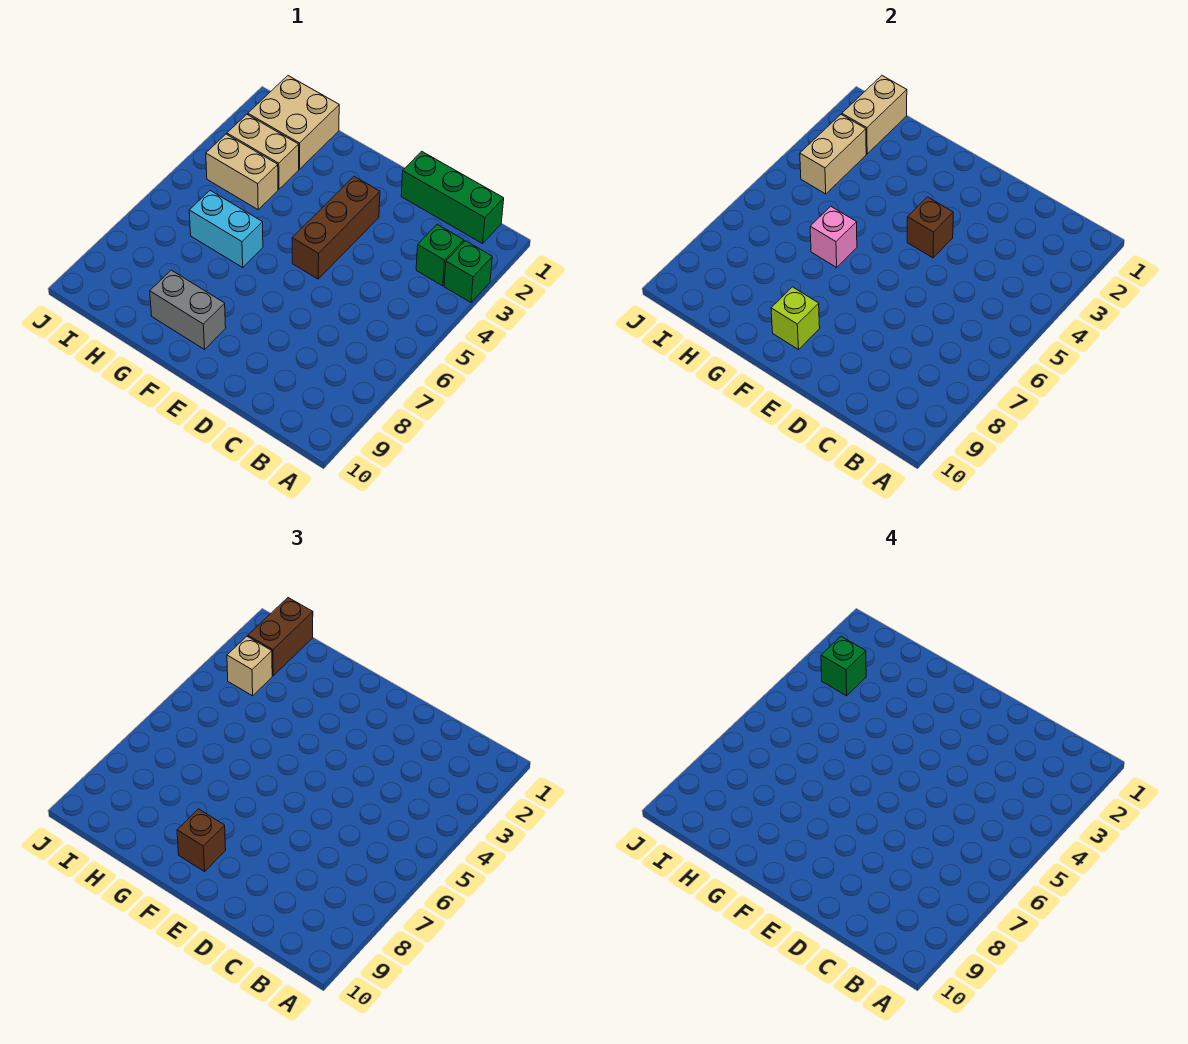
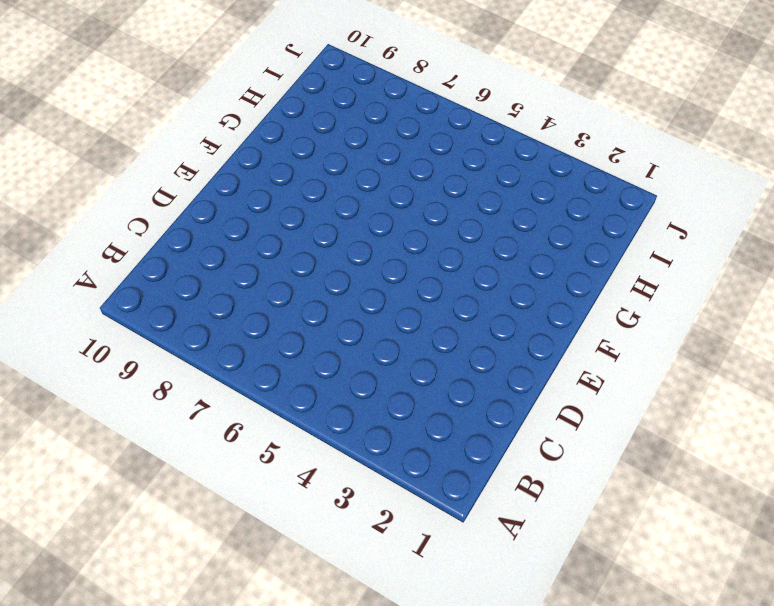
none -> green brick A3 level 1
none -> green brick B1:D1 level 1
none -> green brick B3 level 1

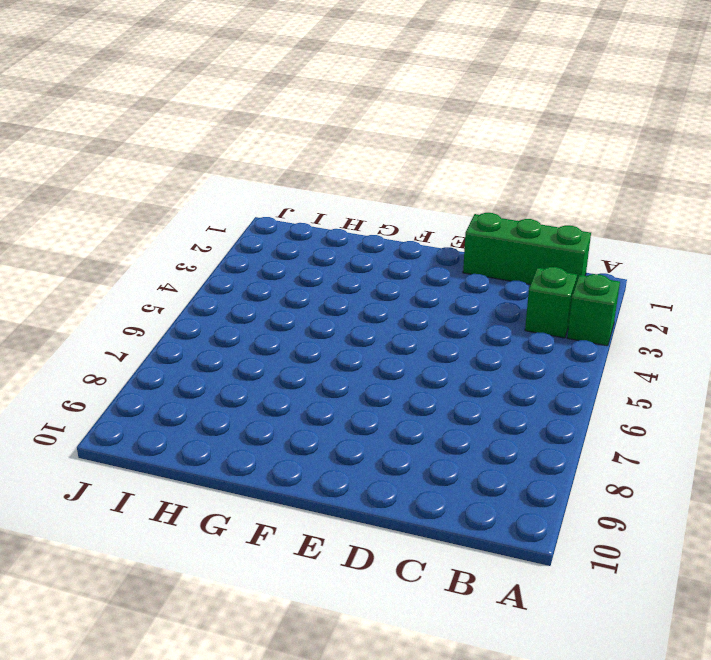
none -> brown brick E3:E5 level 1
none -> grey brick F9:G9 level 1
none -> cyan brick G6:H6 level 1

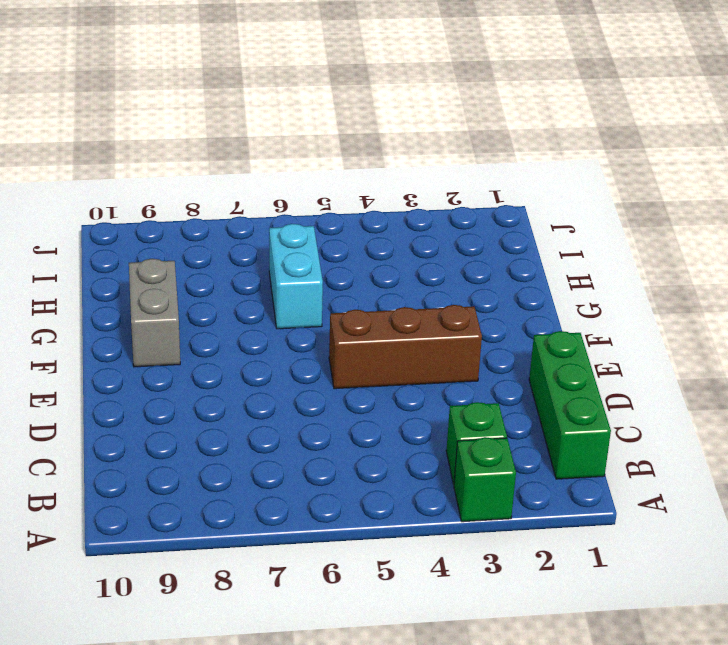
none -> tan brick H1:I2 level 1
none -> tan brick H3:I3 level 1
none -> tan brick H4:I4 level 1

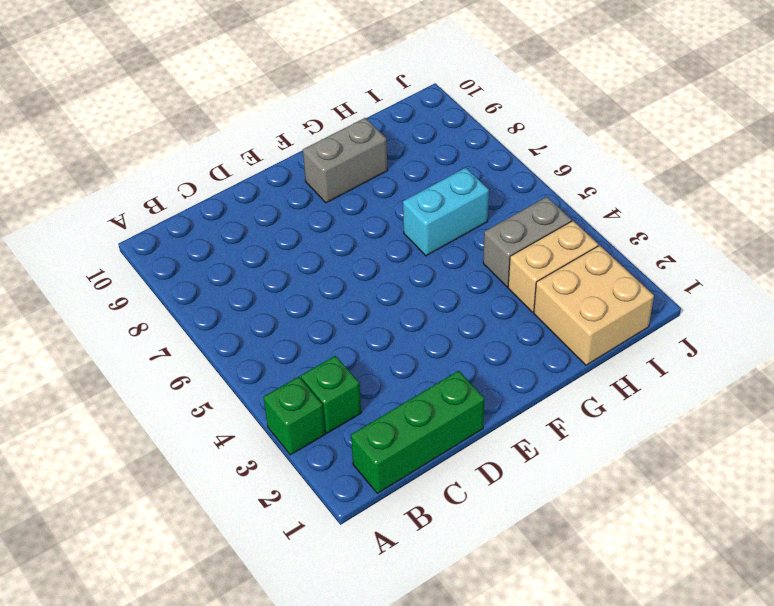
grey brick H4:I4 level 1 -> tan brick H4:I4 level 1
none -> brown brick E3:E5 level 1
none -> brown brick E4 level 2
none -> lime brick F9 level 2

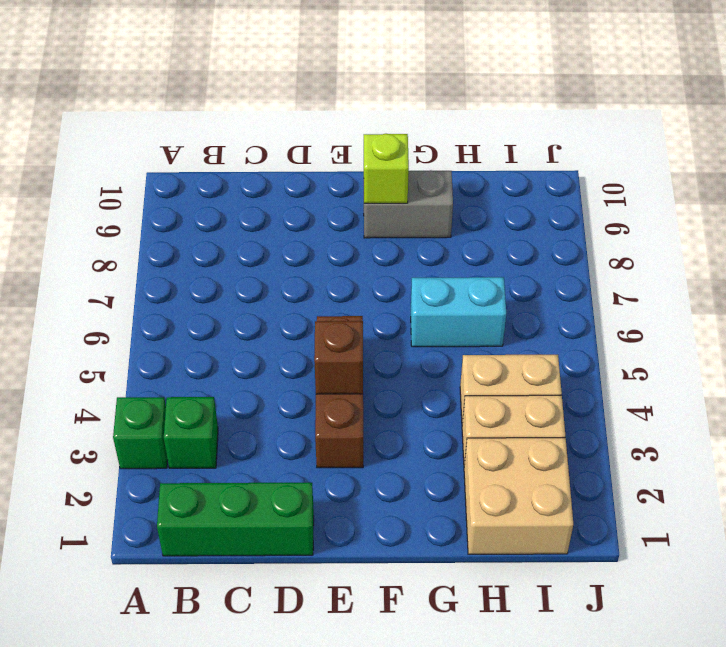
none -> pink brick G6 level 2
none -> tan brick I1:I2 level 2
none -> tan brick I3:I4 level 2

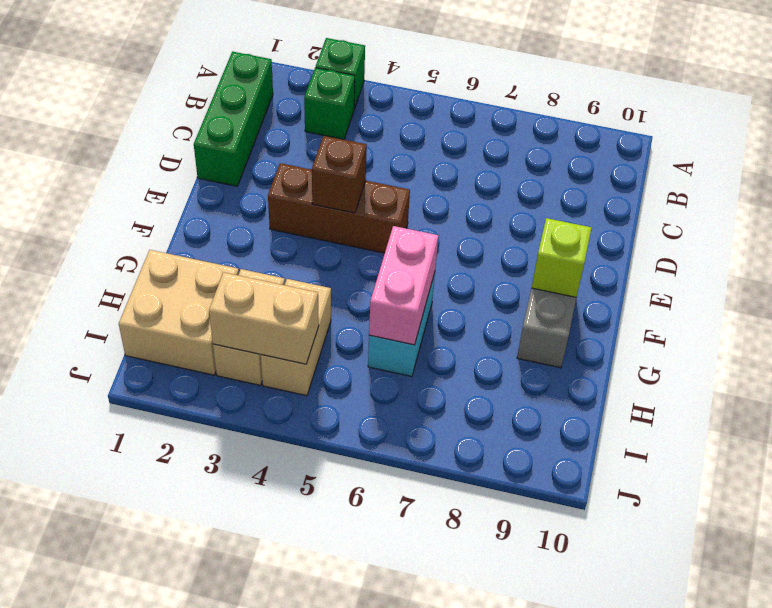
pink brick G6:H6 level 2 -> pink brick G6 level 2
none -> tan brick I1:I2 level 2
none -> brown brick F9 level 3
none -> brown brick I1:I2 level 3

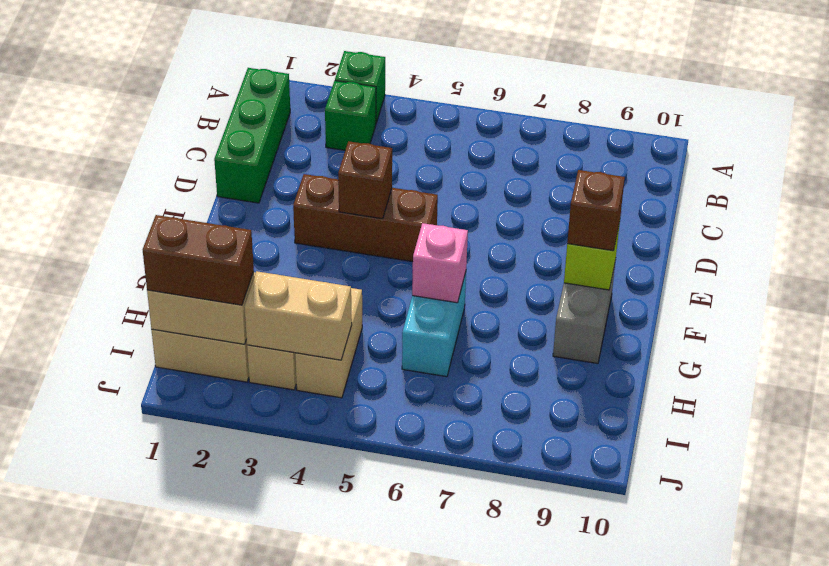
none -> tan brick I3 level 3
none -> green brick I3 level 4

